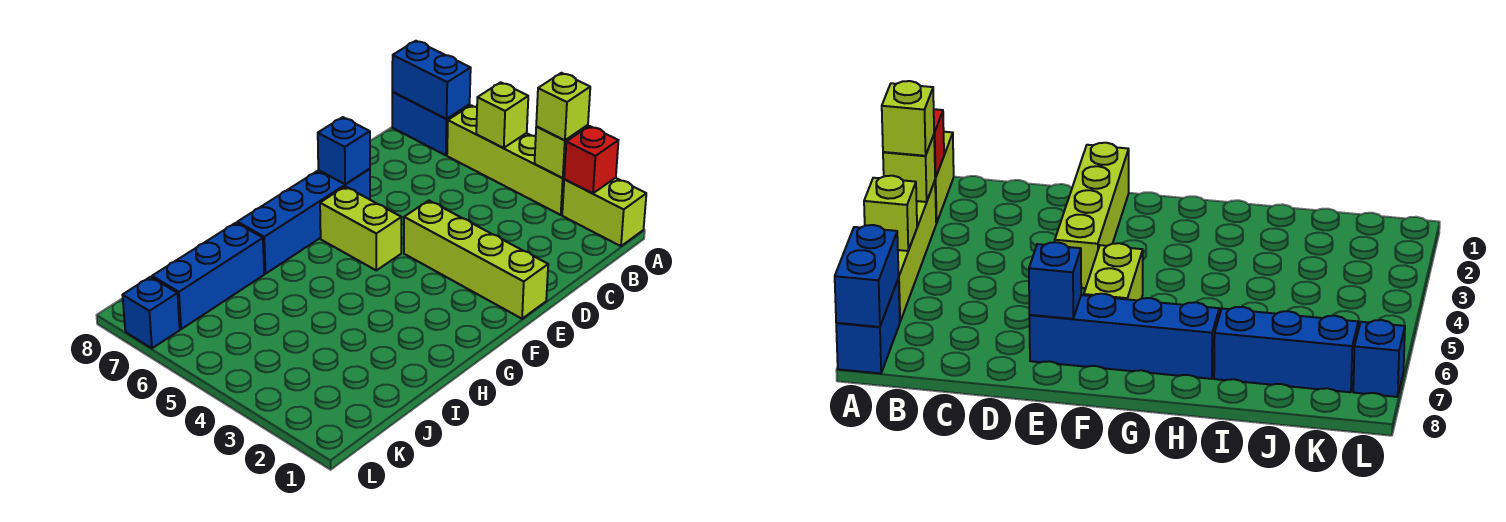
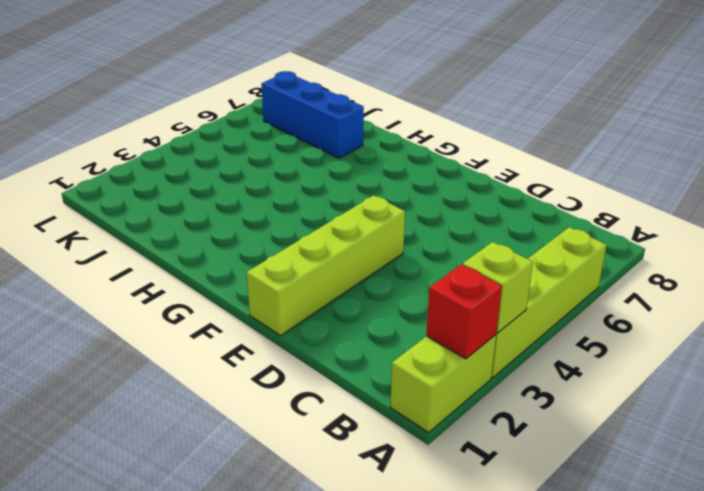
none -> blue brick A7:A8 level 1
none -> blue brick E7:H7 level 1
none -> lime brick F5:F6 level 1

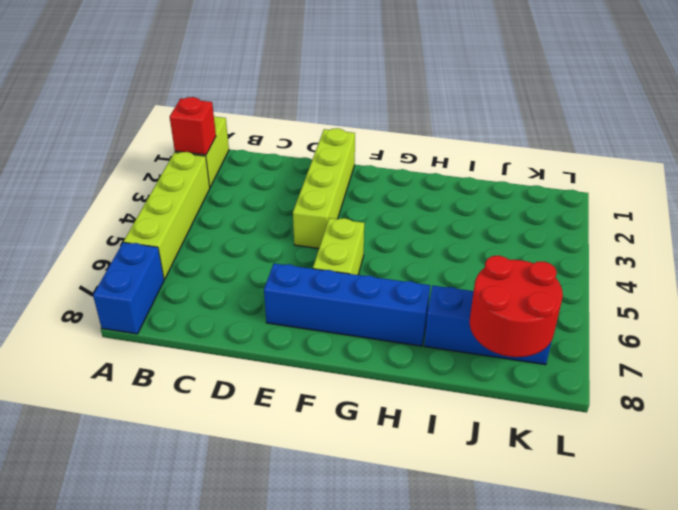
red round brick J7:K8 level 2 -> none
none -> blue brick L7 level 1
none -> lime brick A3 level 2
none -> lime brick A5 level 2

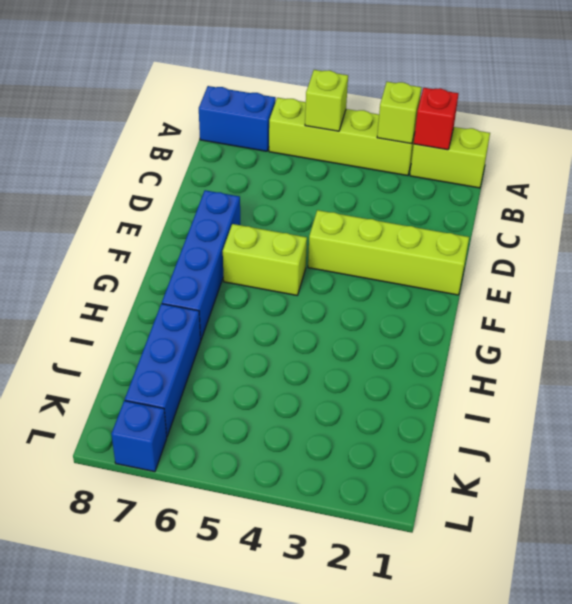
none -> blue brick A7:A8 level 2
none -> blue brick E7 level 2
none -> lime brick A3 level 3

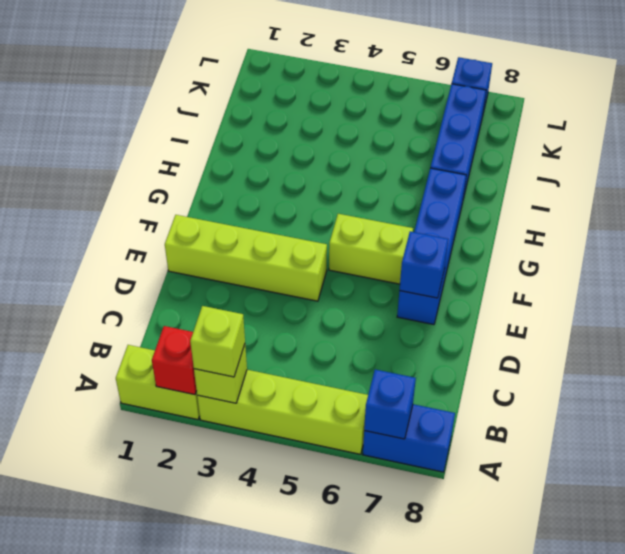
blue brick A7 level 2 -> blue brick A7:A8 level 2
none -> lime brick A5 level 2

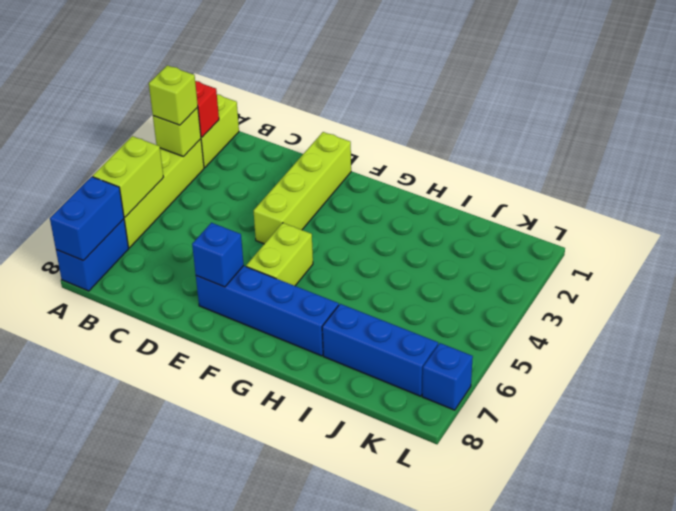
lime brick A5:A6 level 2 -> lime brick A5 level 2

